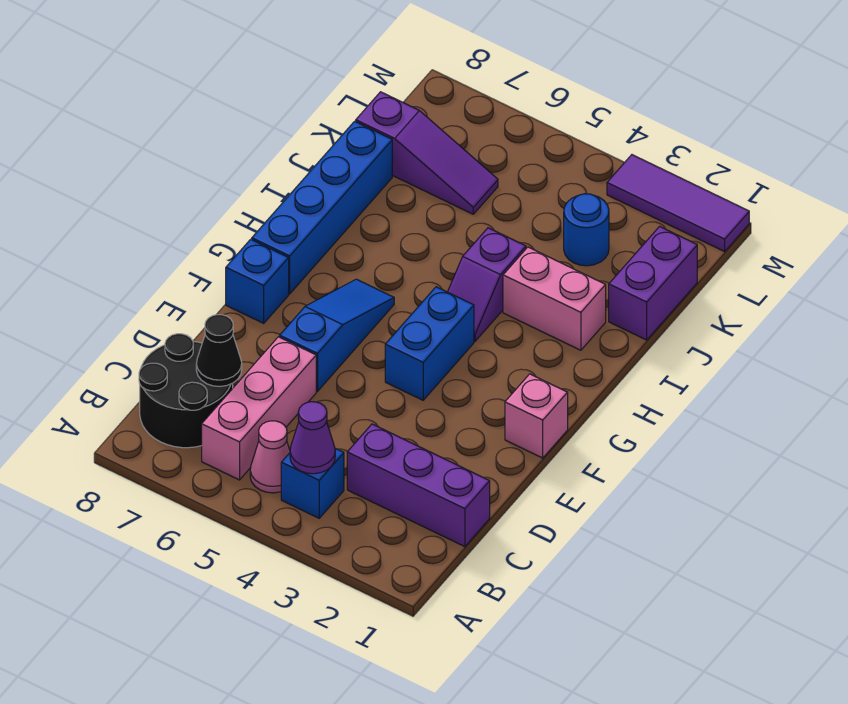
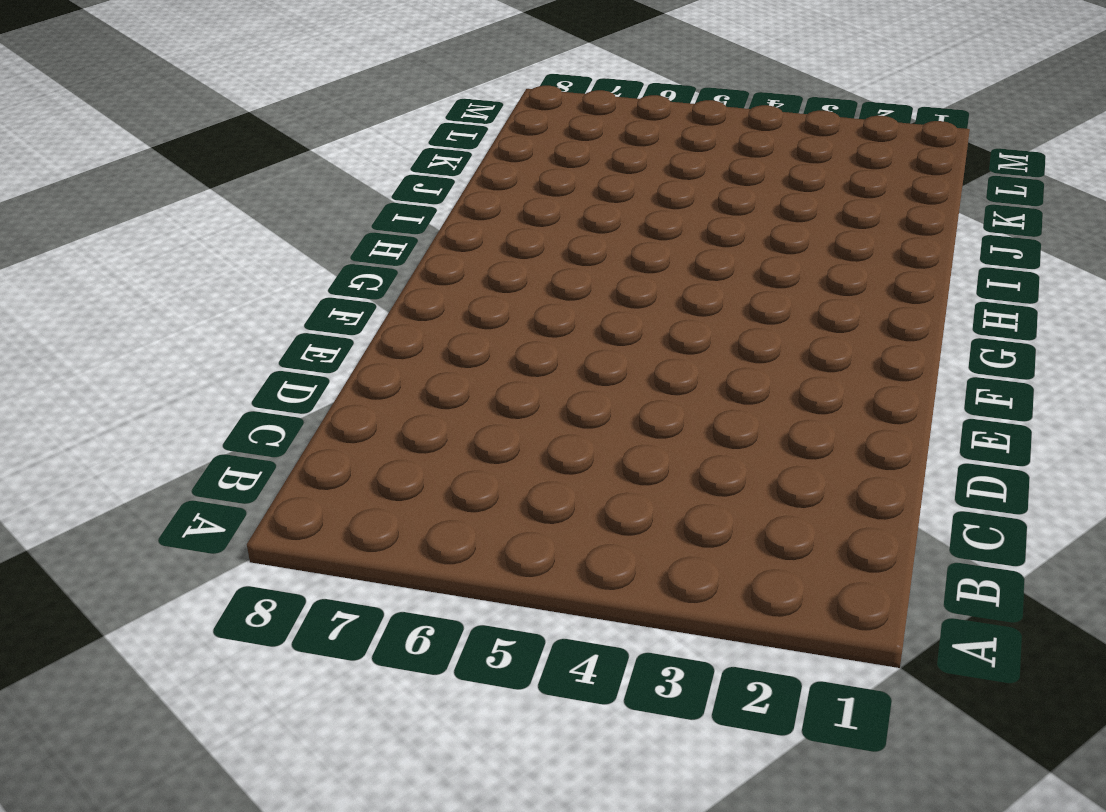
none -> blue brick B4 level 1
none -> pink cone B5 level 1
none -> pink brick B6:D6 level 1

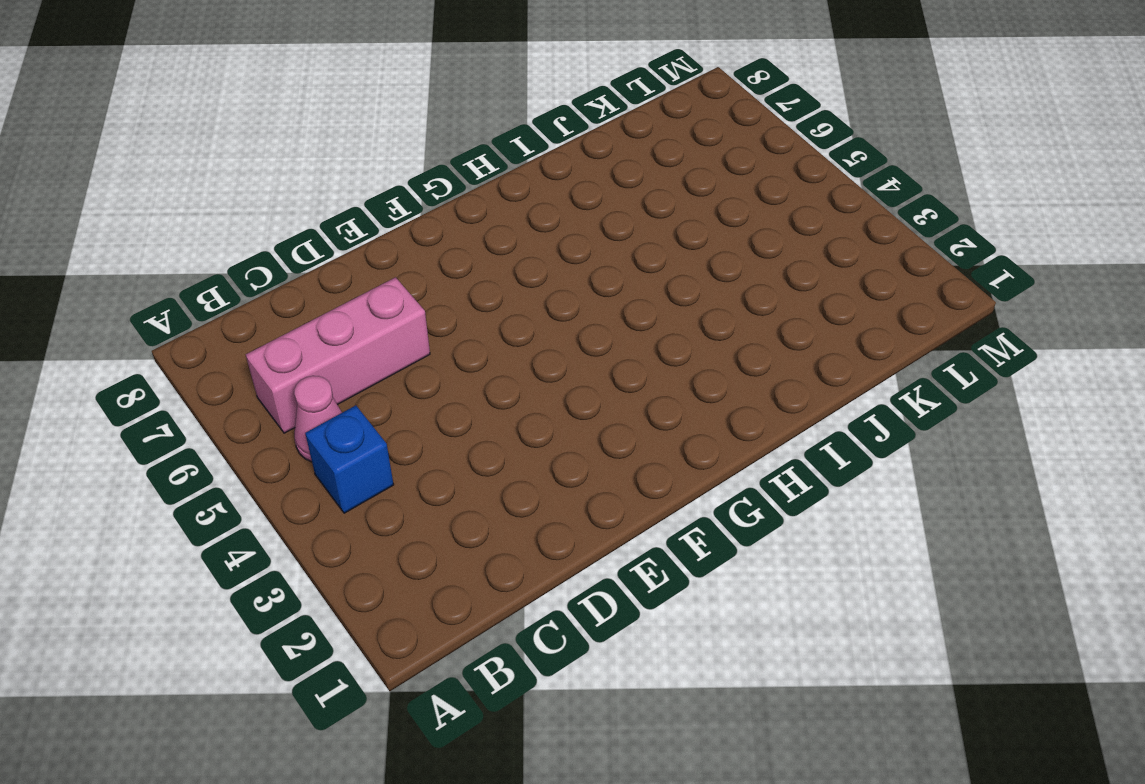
none -> black round brick B7:C8 level 1
none -> purple brick C1:C3 level 1
none -> blue slope E6:G6 level 1 top E

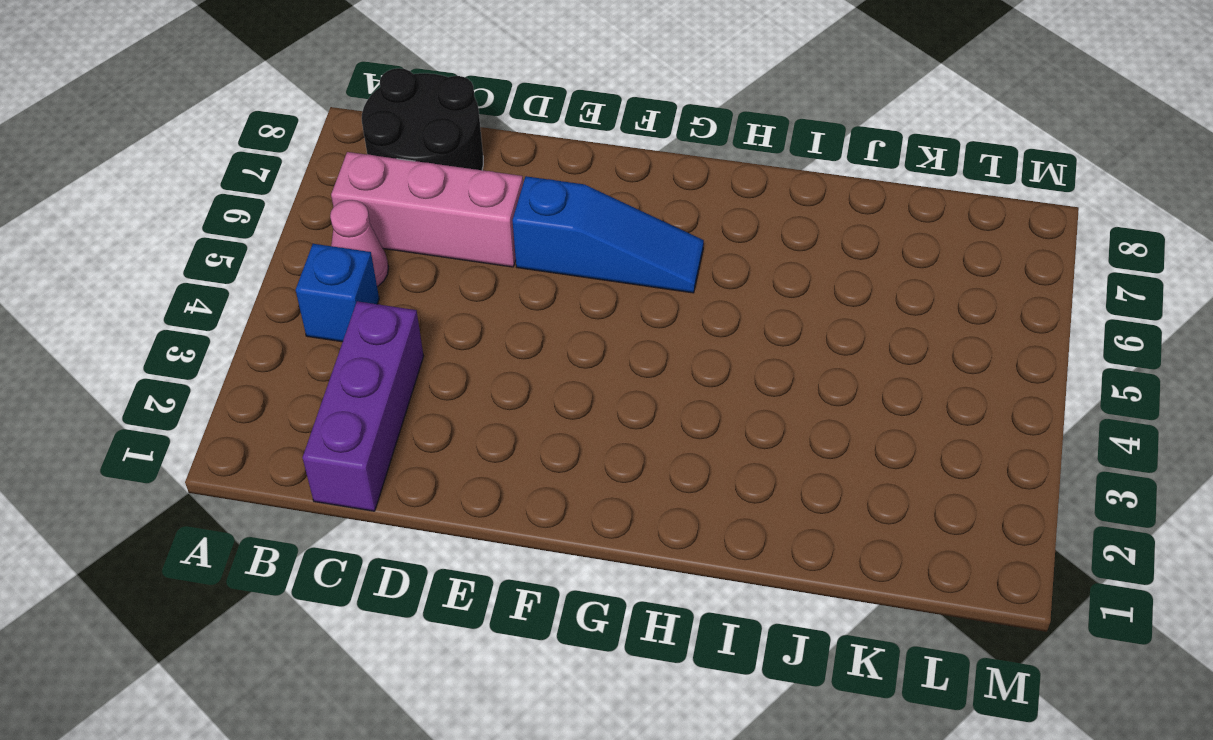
none -> pink brick F1 level 1
none -> blue brick F4:G4 level 1
none -> blue brick F8 level 1

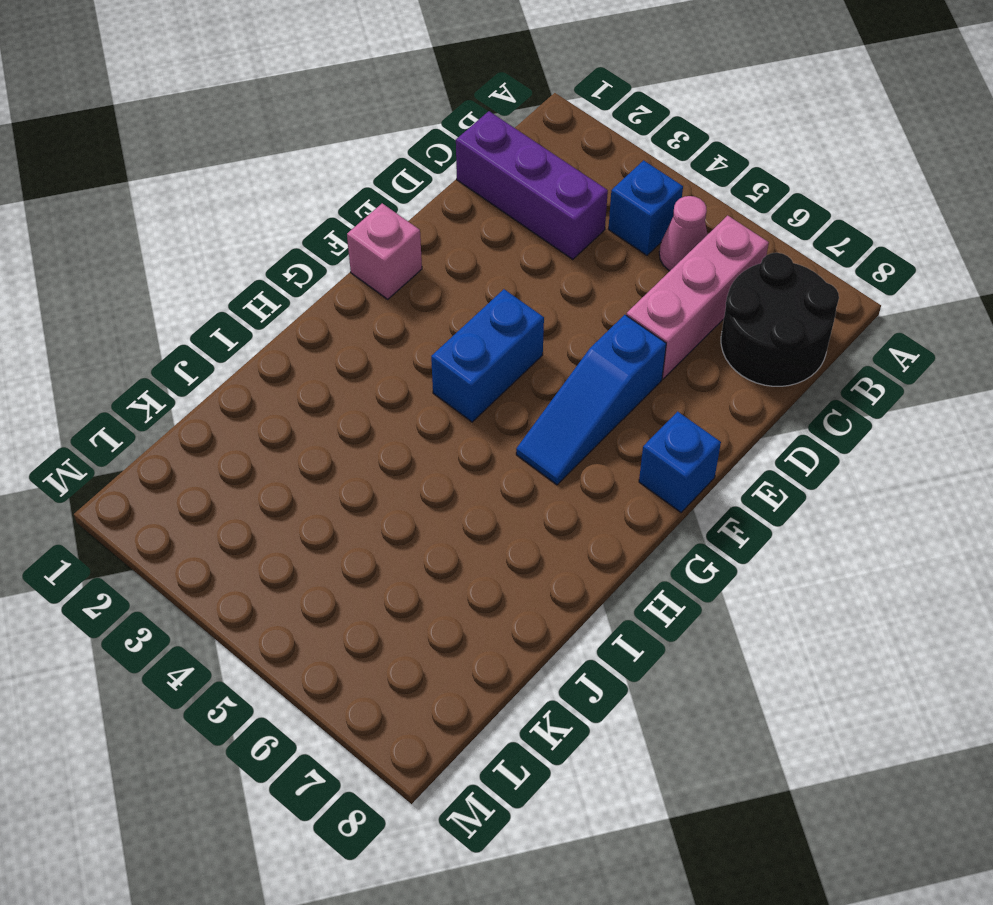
none -> blue brick G8:J8 level 1
none -> purple slope H4:I4 level 1 top I
none -> pink brick I2:I3 level 1

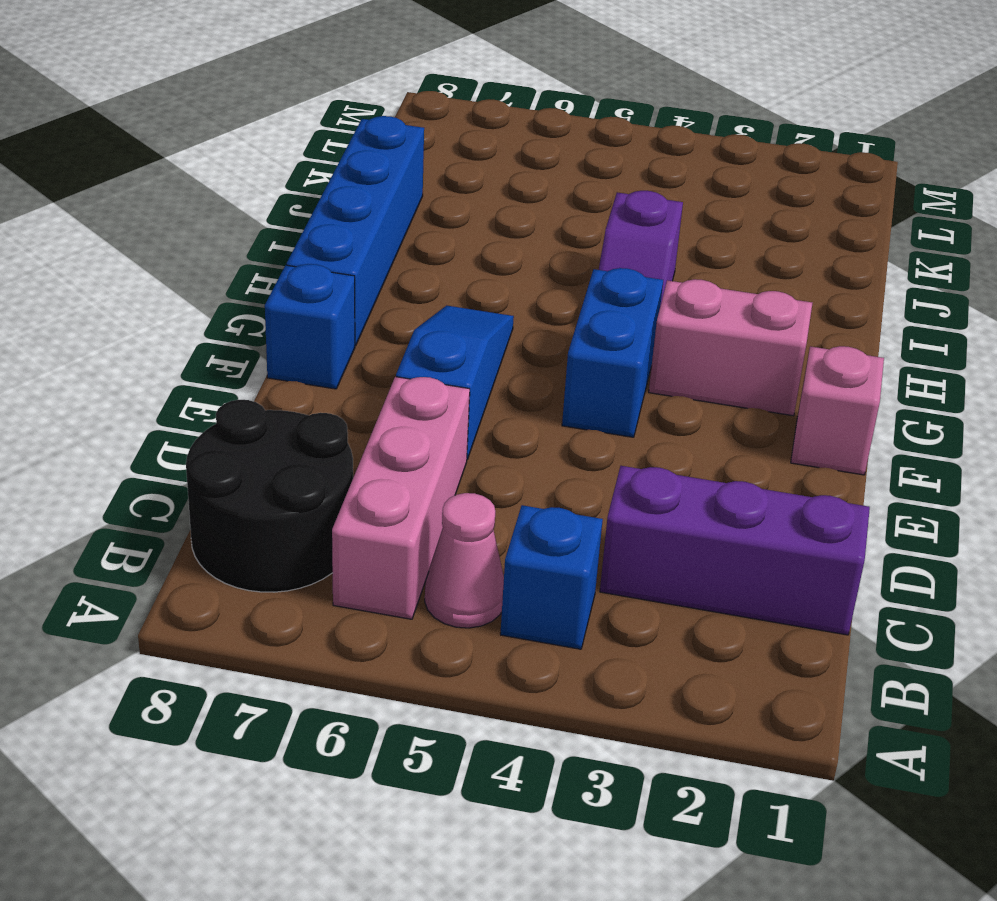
pink brick G2:G3 level 1 -> pink brick I2:I3 level 1
none -> purple brick J1:K1 level 1
none -> blue round brick K3 level 1
none -> purple slope K6:K8 level 1 top 8

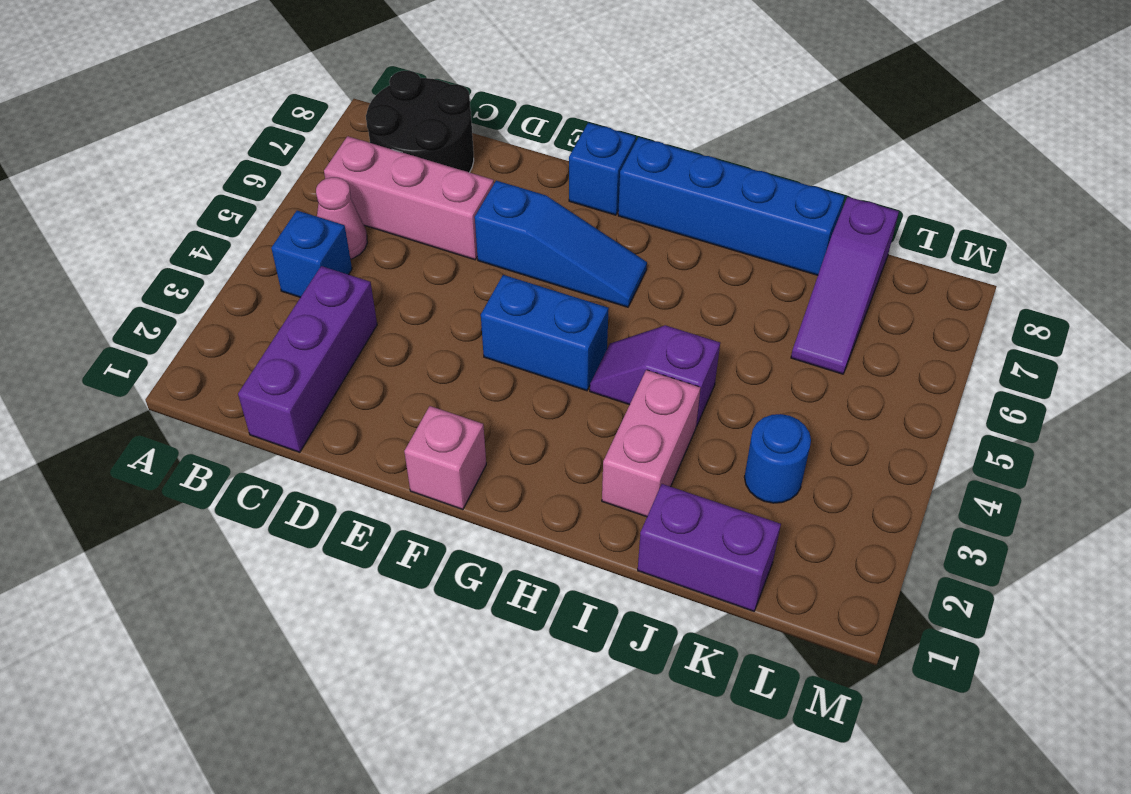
none -> purple tile M1:M3 level 1
none -> purple cone B4 level 2
none -> black cone C7 level 2

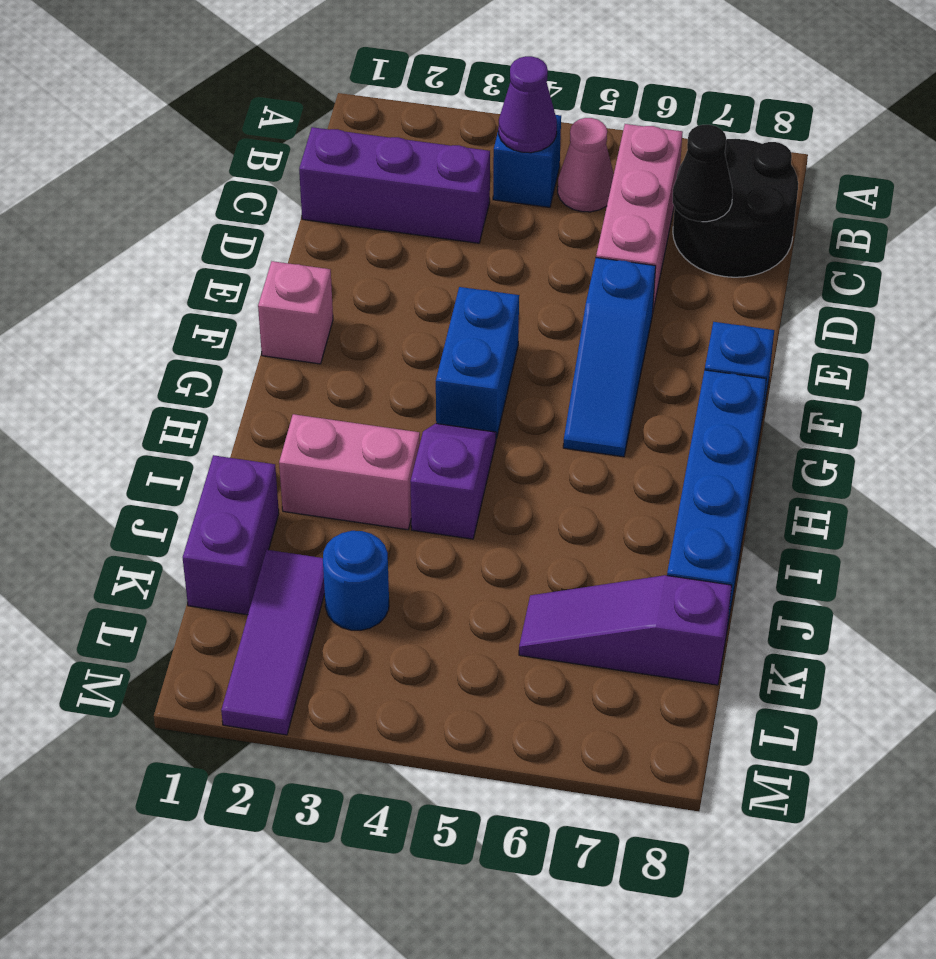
purple tile K2:M2 level 1 -> purple tile M1:M3 level 1

